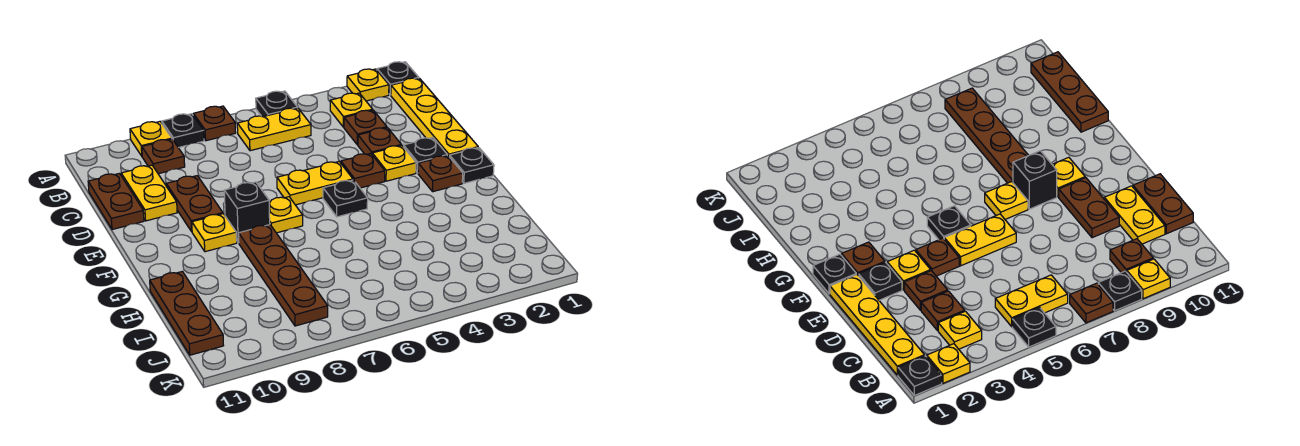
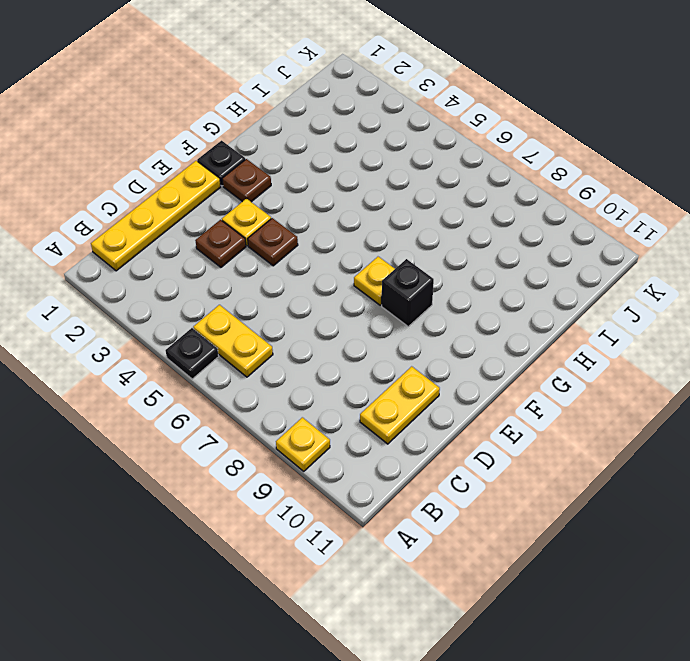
none -> black plate A1 level 1
none -> yellow plate A2 level 1
none -> brown plate A7 level 1

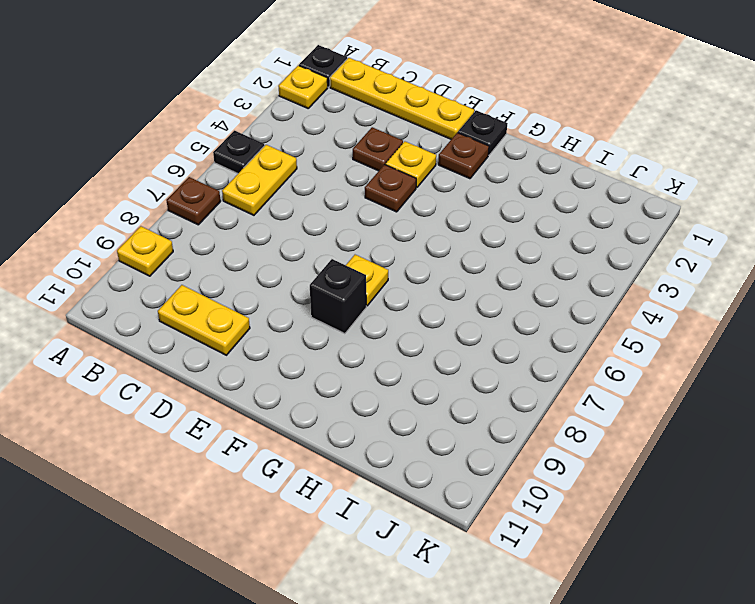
none -> black plate A8 level 1
none -> yellow plate B3 level 1
none -> brown plate B9 level 1

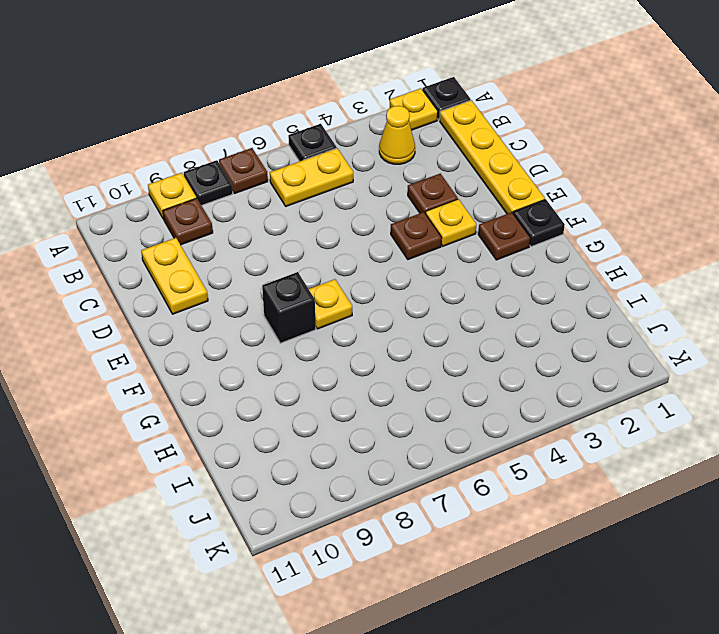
yellow cone B3 level 1 -> yellow plate B3 level 1
none -> brown plate C3 level 1
none -> brown plate C11:D11 level 1
none -> brown plate D9:E9 level 1

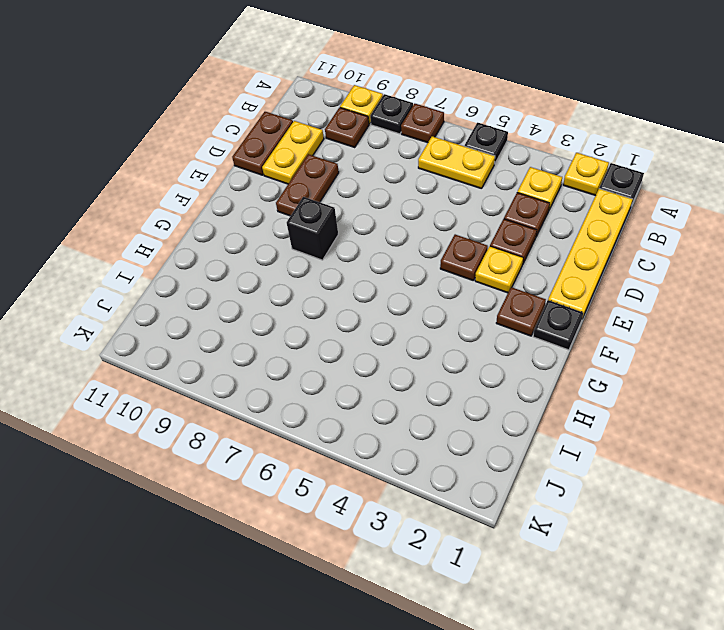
none -> black plate E2 level 1
none -> yellow plate E5:E6 level 1
none -> black plate F5 level 1

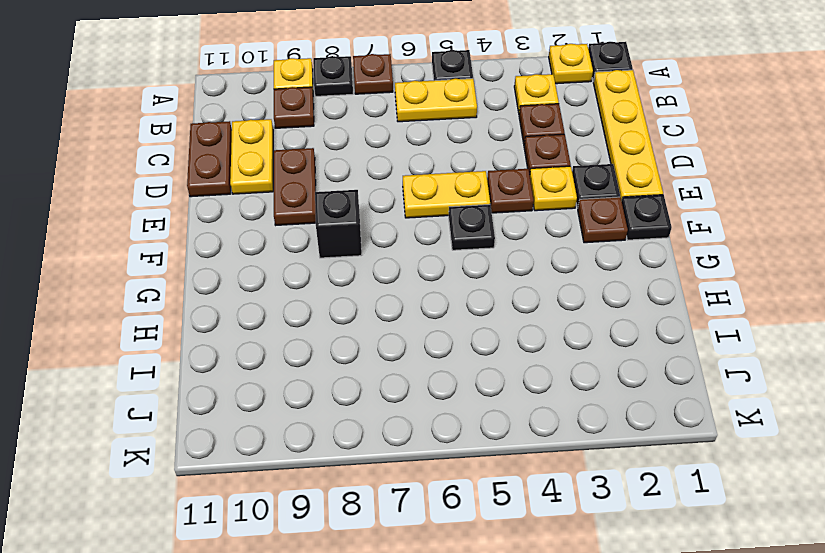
none -> yellow plate F7 level 1
none -> yellow plate F9 level 1
none -> brown plate G8:J8 level 1

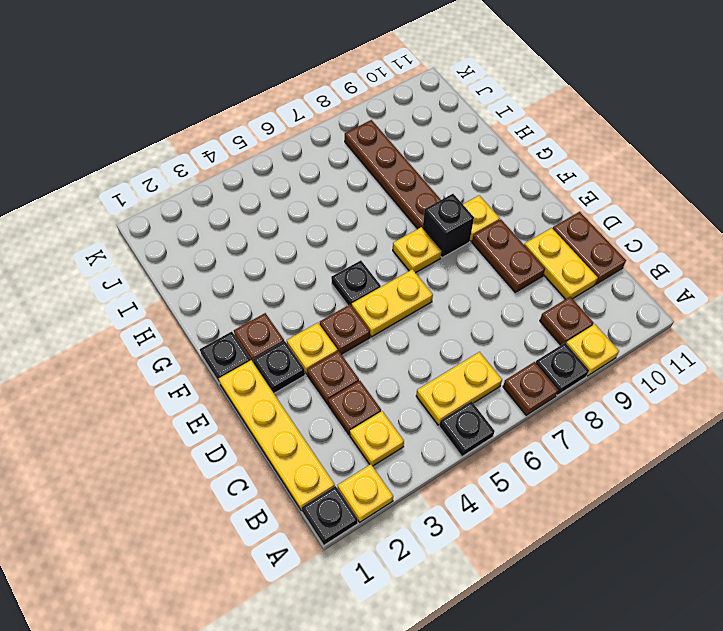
none -> brown plate H11:J11 level 1

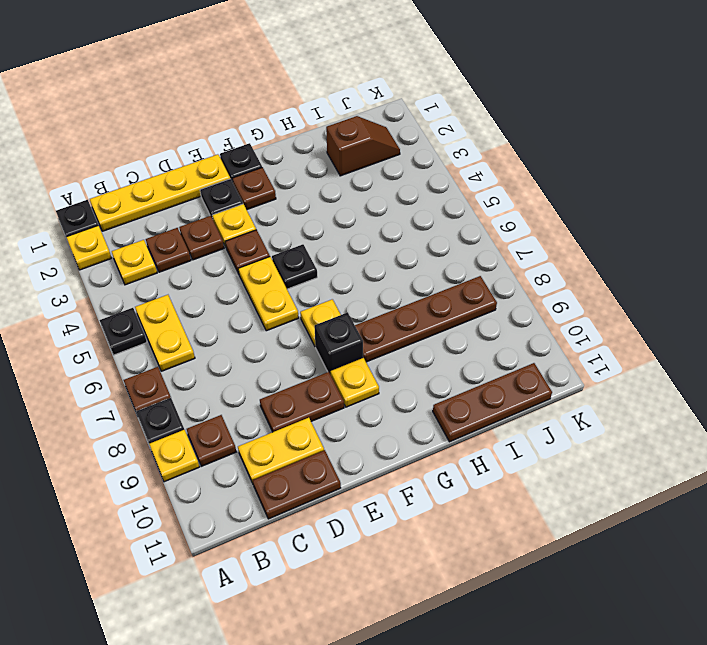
brown slope I2:J2 level 1 top I -> none

